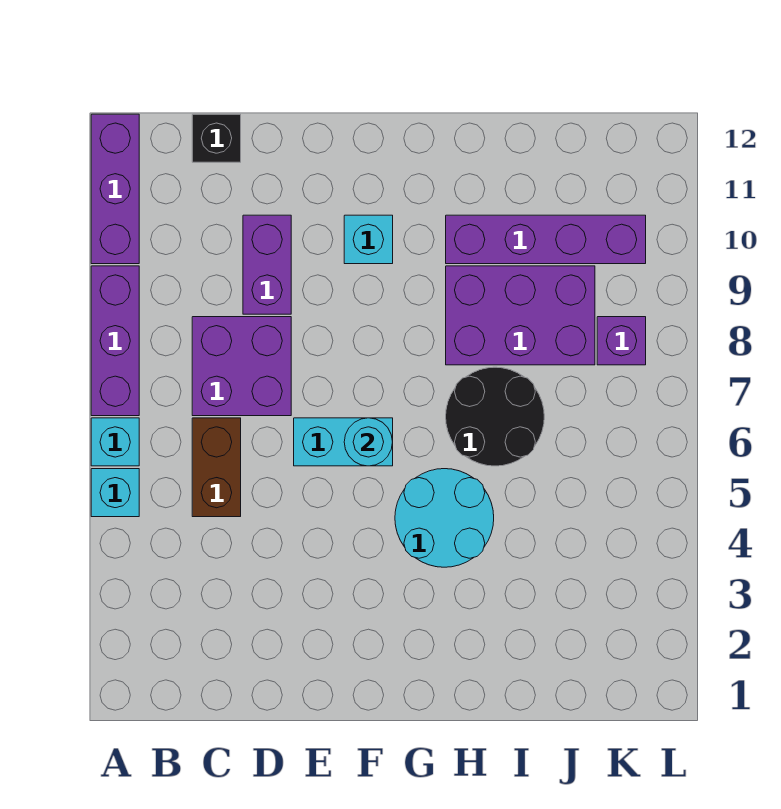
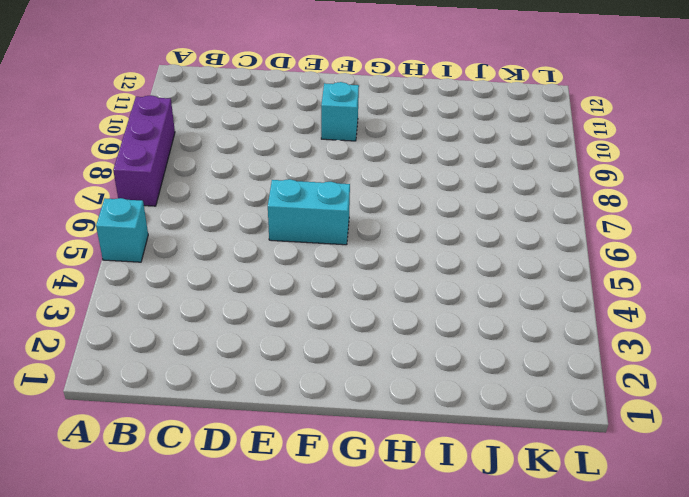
none -> cyan brick A6 level 1
none -> purple brick A10:A12 level 1
none -> brown brick C5:C6 level 1

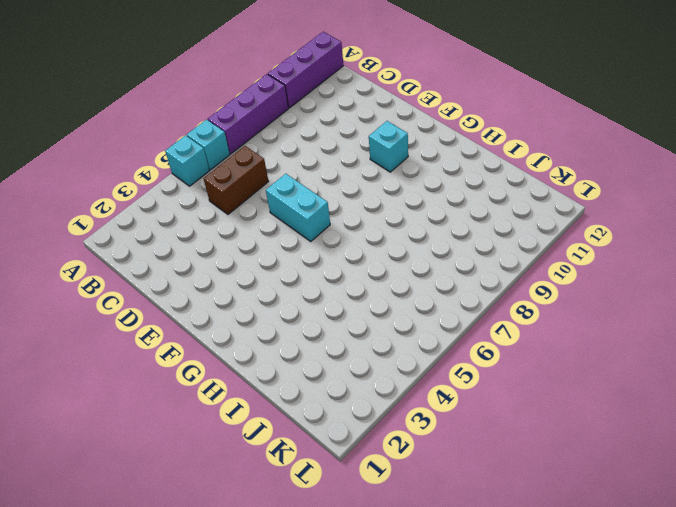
none -> purple brick C7:D8 level 1
none -> black brick C12 level 1
none -> purple brick D9:D10 level 1

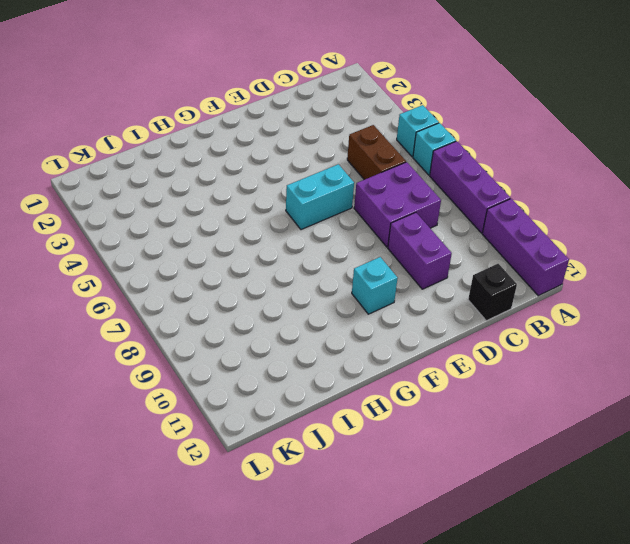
none -> cyan round brick G4:H5 level 1
none -> black round brick H6:I7 level 1
none -> purple brick H8:J9 level 1

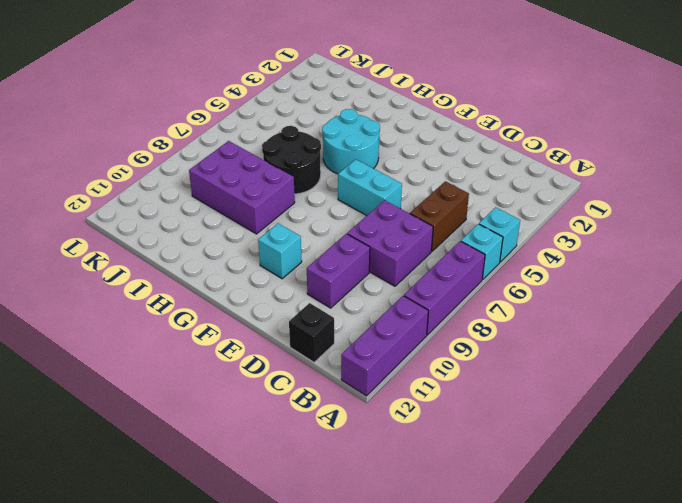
none -> purple brick H10:K10 level 1
none -> purple brick K8 level 1
none -> cyan round brick F6 level 2

